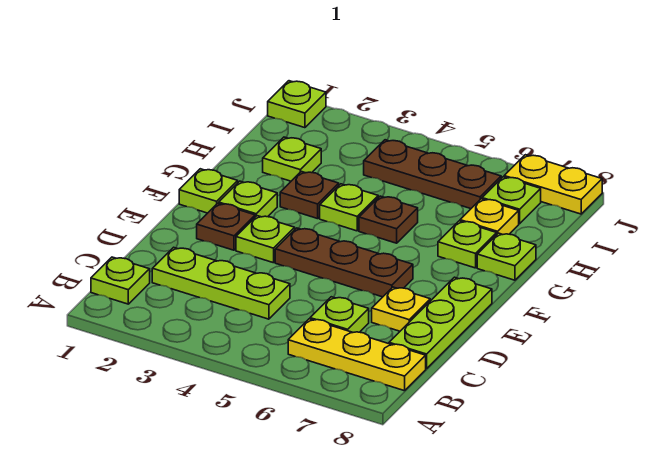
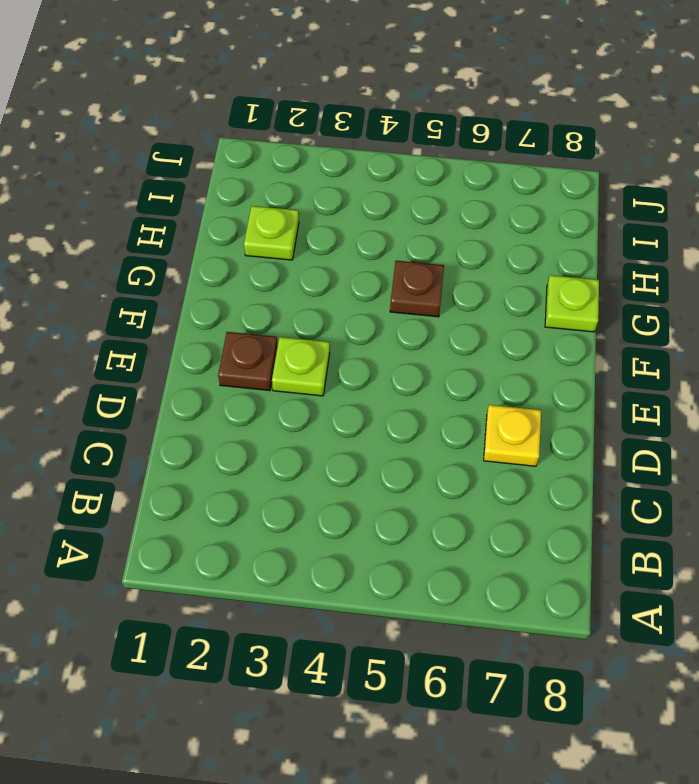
none -> lime plate B1 level 1
none -> yellow plate B6:B8 level 1
none -> lime plate C2:C4 level 1

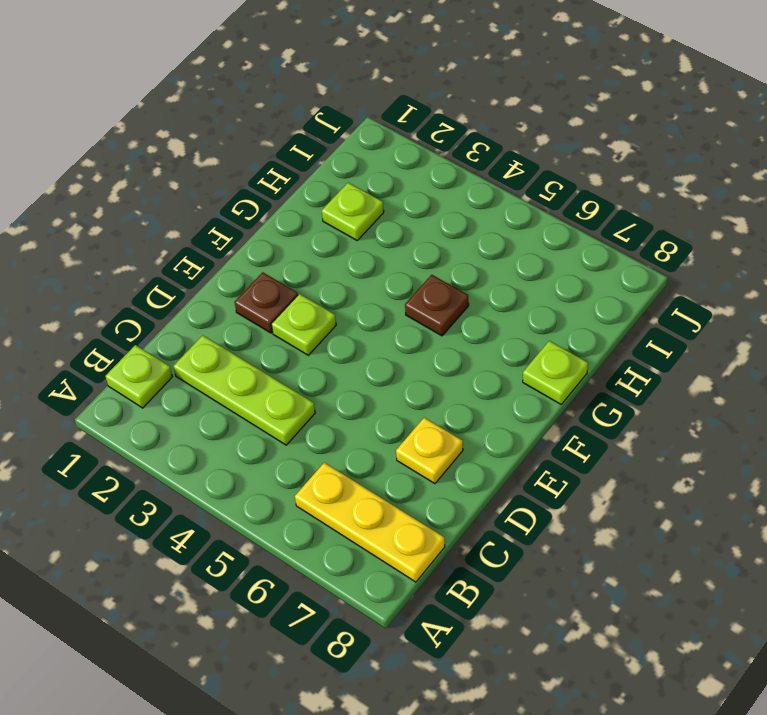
none -> lime plate C6 level 1
none -> lime plate C8:E8 level 1
none -> brown plate E4:E6 level 1

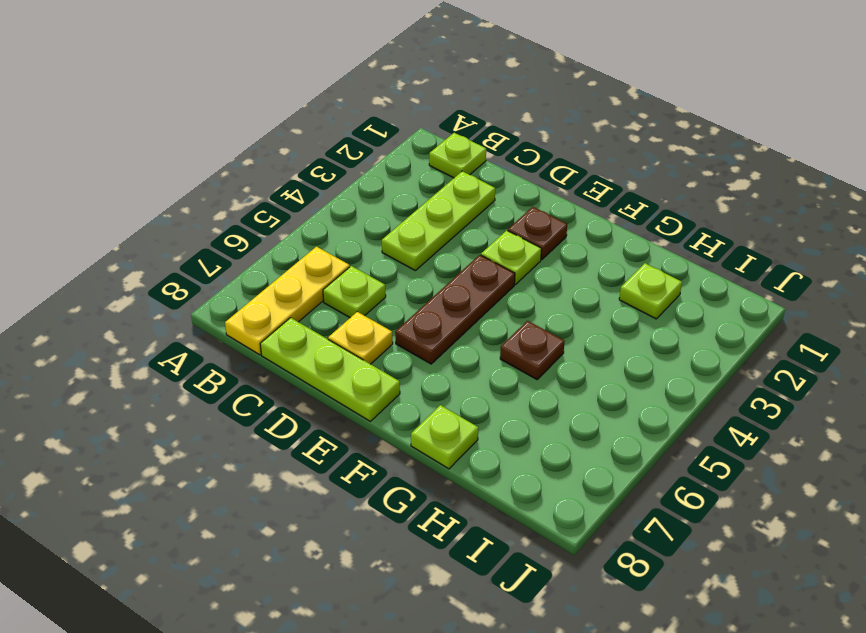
none -> lime plate F1 level 1
none -> lime plate F2 level 1
none -> brown plate G3 level 1

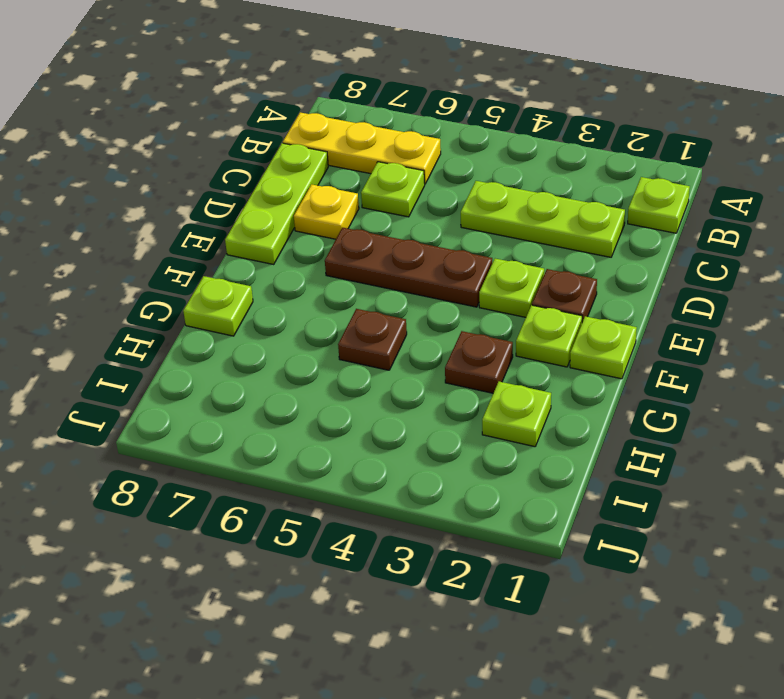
none -> lime plate G4 level 1
none -> lime plate G7 level 1
none -> yellow plate H7 level 1

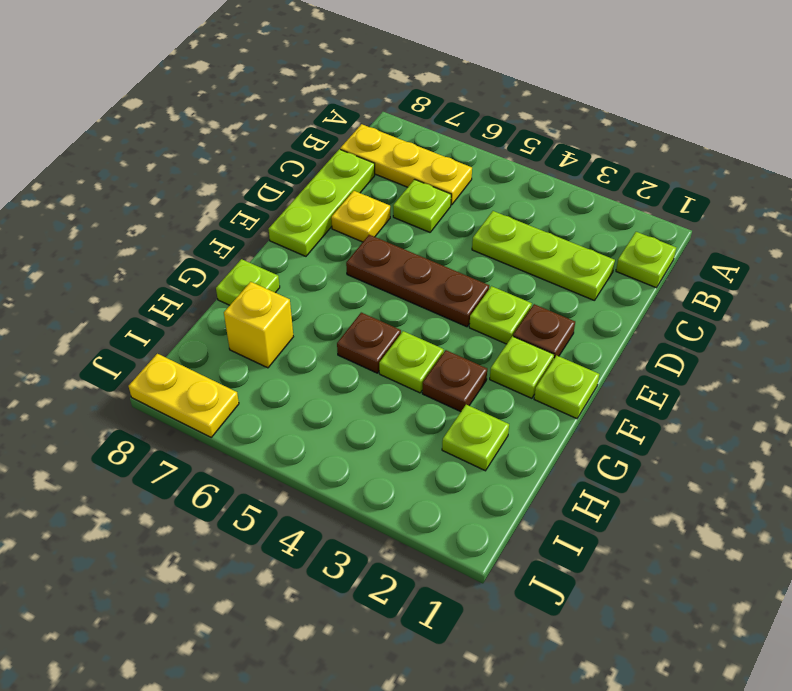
yellow brick H7 level 1 -> yellow plate H7 level 1
none -> lime plate G7 level 1
none -> brown plate I4:I6 level 1
none -> lime plate I7 level 1

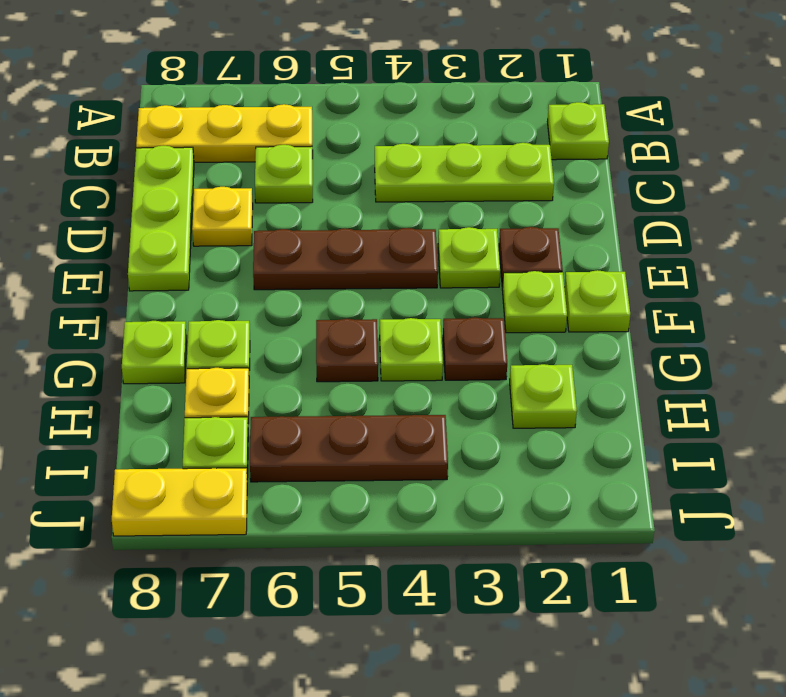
none -> lime plate J1 level 1

